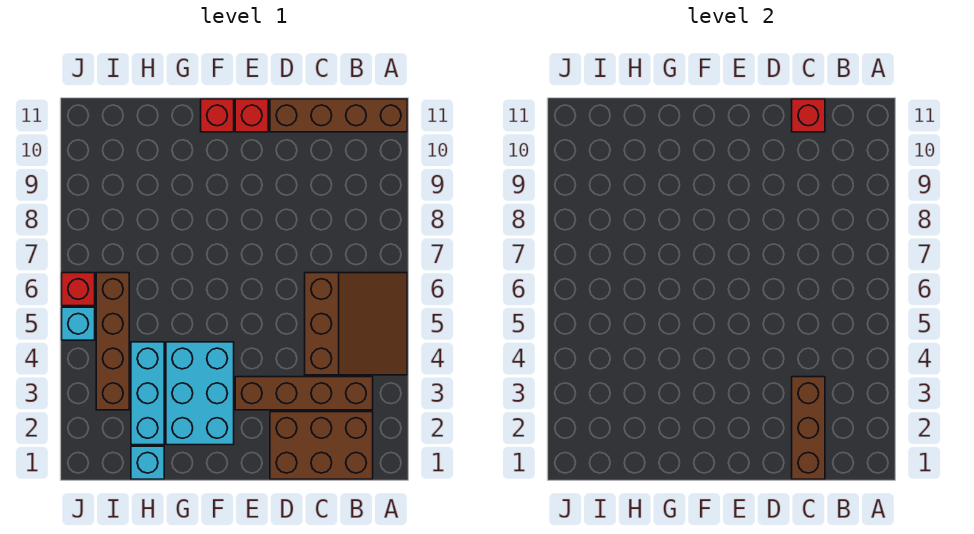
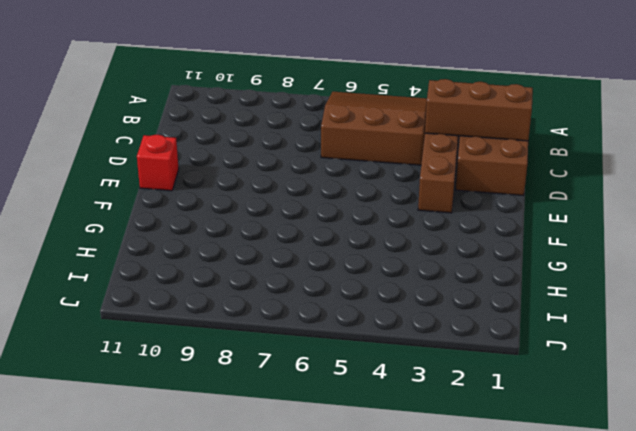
none -> brown brick A11:D11 level 1
none -> cyan brick F2:G4 level 1
none -> red brick F11 level 1

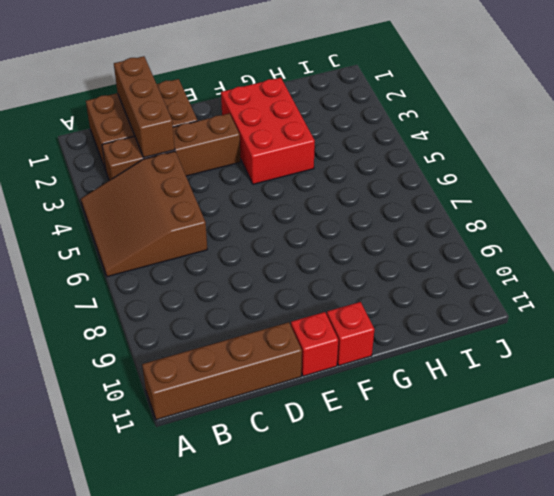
red brick F2:G4 level 1 -> cyan brick F2:G4 level 1
none -> cyan brick H1 level 1
none -> cyan brick H2:H4 level 1
none -> brown brick I3:I6 level 1

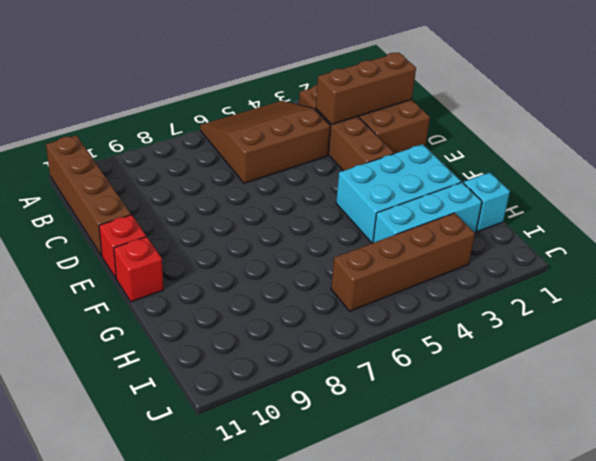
none -> cyan brick J5 level 1
none -> red brick J6 level 1
none -> red brick C11 level 2

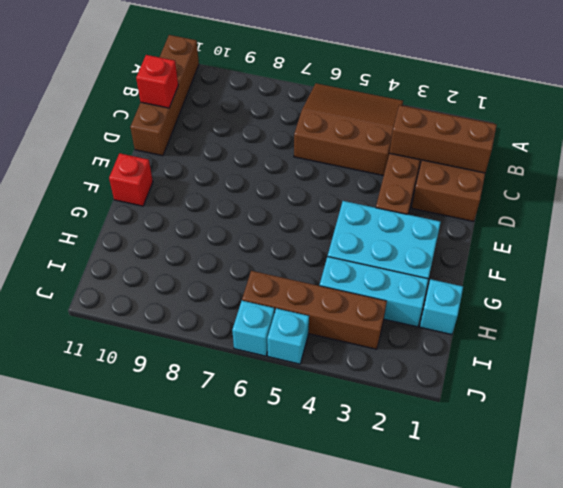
cyan brick J6 level 1 -> red brick J6 level 1
none -> red brick E11 level 1

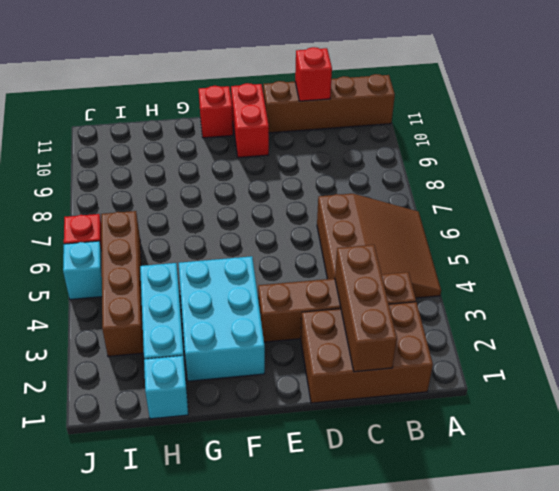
red brick E10:E11 level 1 -> red brick E11 level 1

